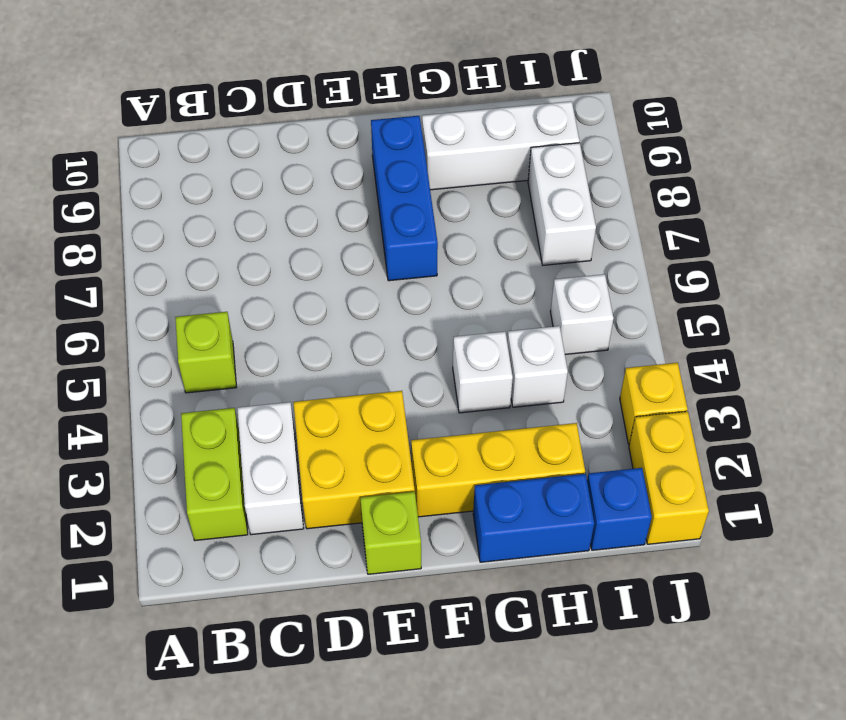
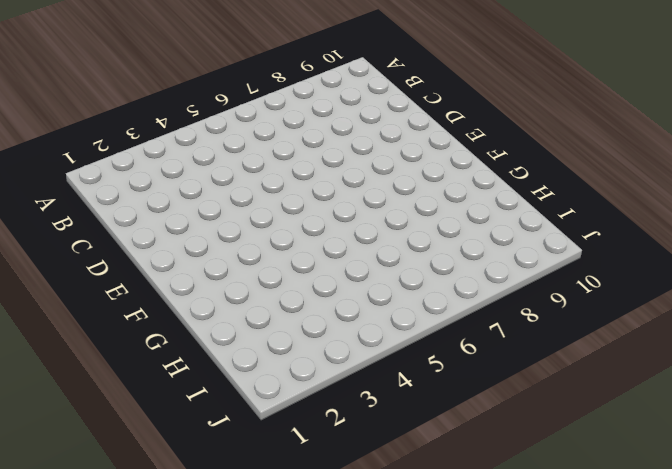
none -> lime brick B2:B3 level 1
none -> lime brick B5 level 1
none -> white brick C2:C3 level 1

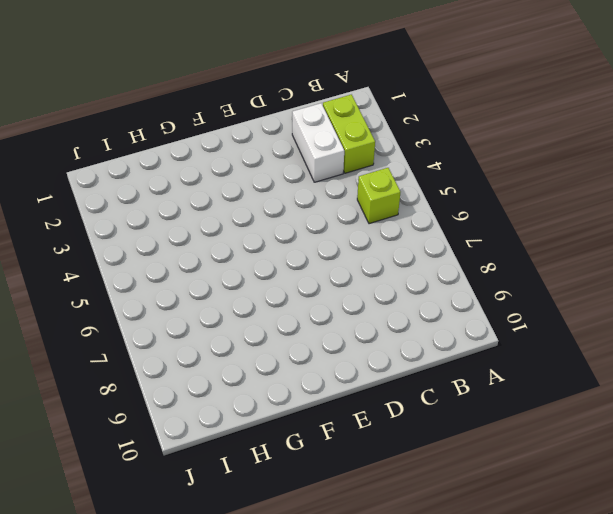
none -> yellow brick D2:E3 level 1
none -> lime brick E1 level 1
none -> yellow brick F2:H2 level 1

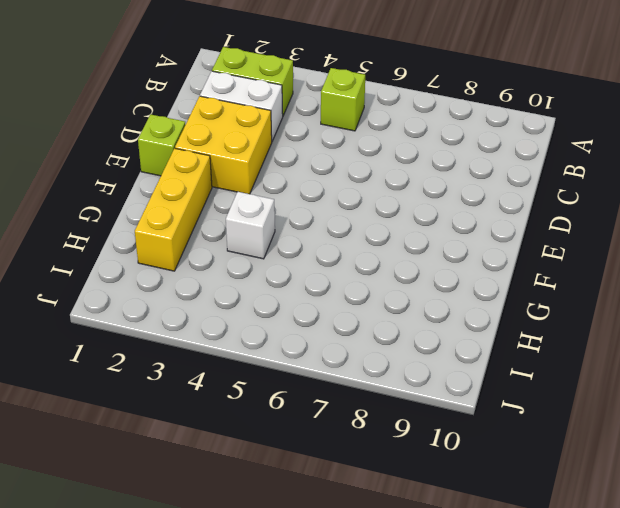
none -> blue brick F7:F9 level 1
none -> blue brick G1:H1 level 1
none -> white brick G9:I9 level 1

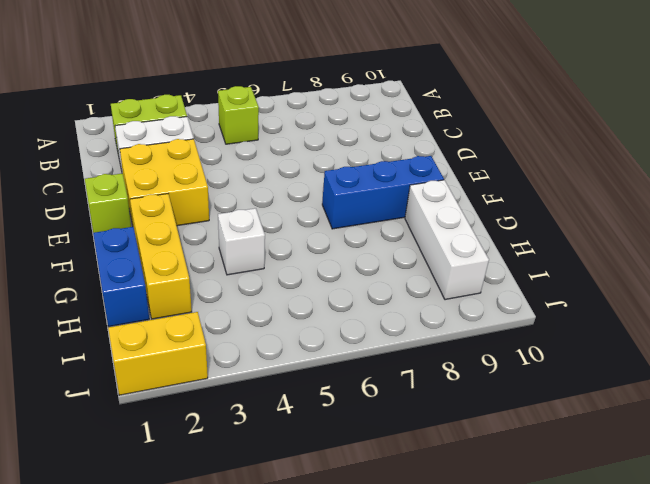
none -> white brick H4 level 1
none -> blue brick I1 level 1
none -> white brick I5 level 1

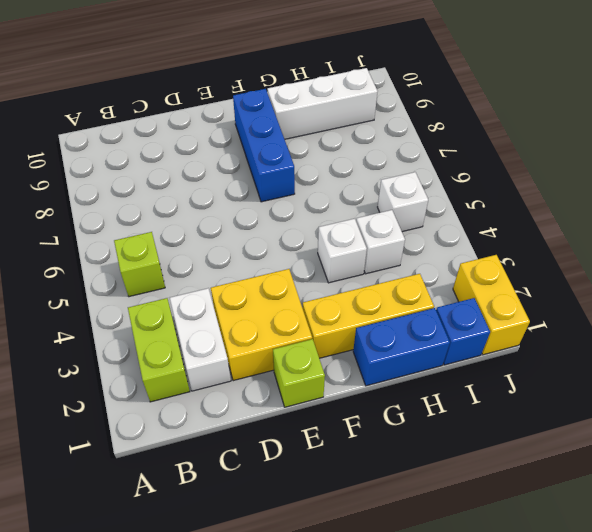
none -> white brick I7:I8 level 1
none -> yellow brick J3 level 1

